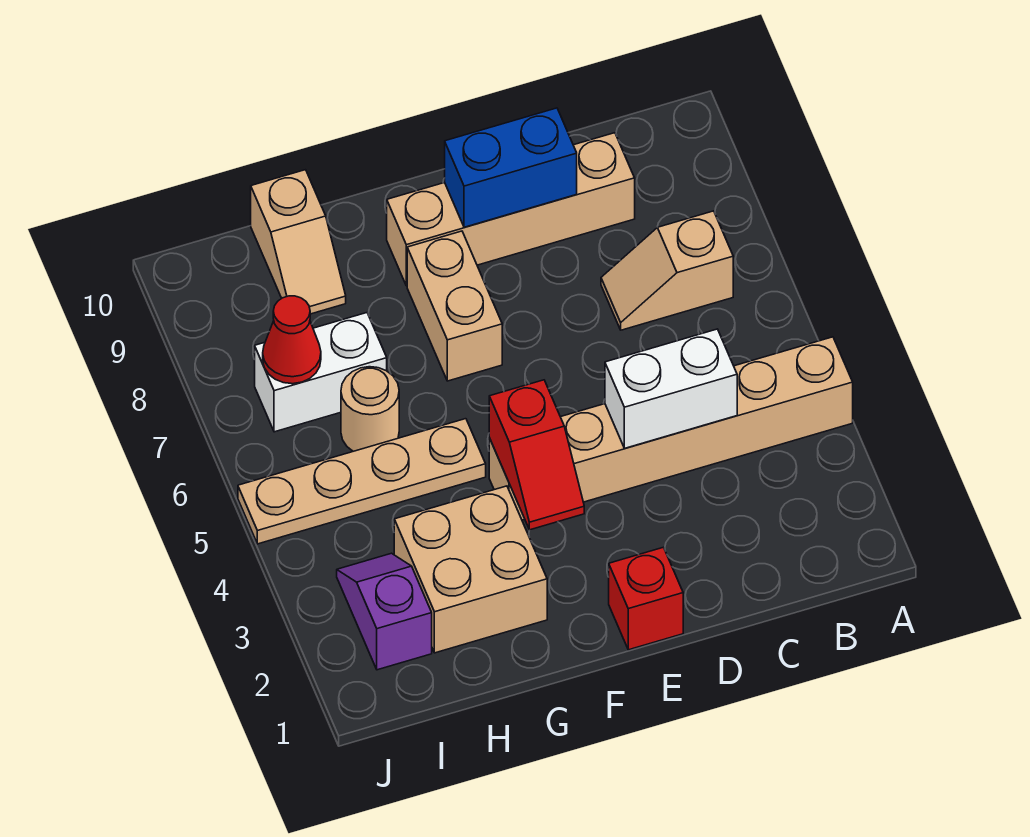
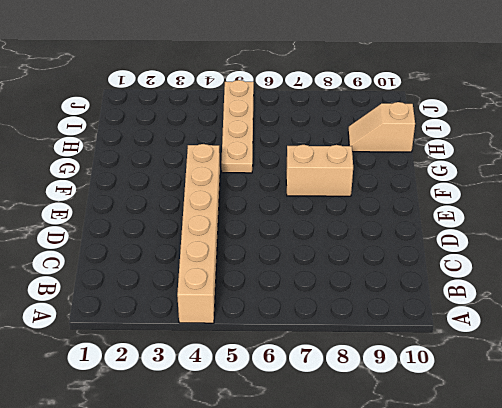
none -> tan slope B7:C7 level 1 top B
none -> tan brick C9:F9 level 1
none -> red brick E1 level 1

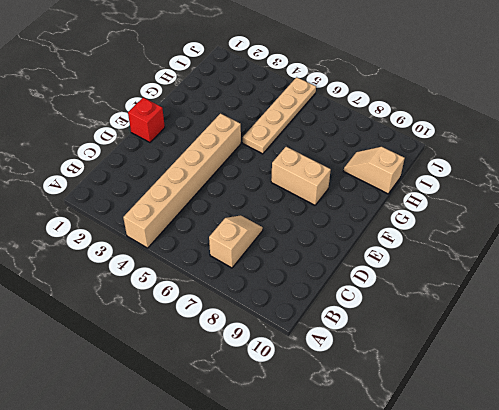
none -> tan brick C9:F9 level 1
none -> tan brick G2:H3 level 1
none -> tan round brick H6 level 1

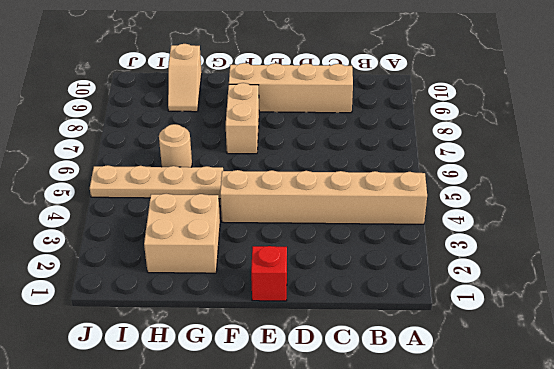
none -> tan slope B7:C7 level 1 top B
none -> white brick H7:I7 level 1
none -> purple slope I2:I3 level 1 top 2

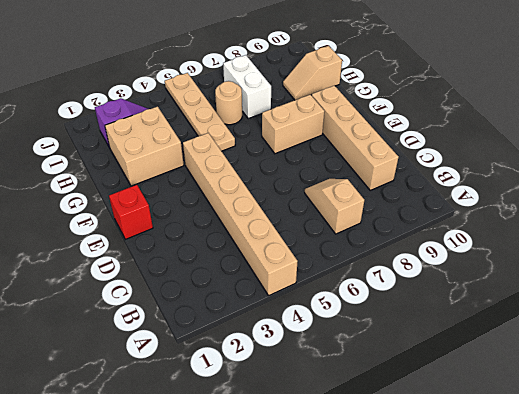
none -> white brick C4:D4 level 2
none -> blue brick D9:E9 level 2
none -> red slope F3:F4 level 2 top 4

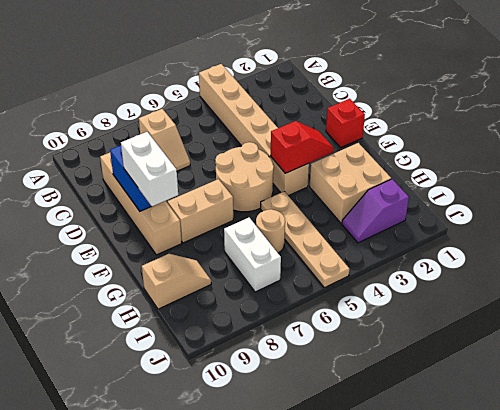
tan round brick E5:F6 level 1 -> none
white brick E9:F9 level 3 -> white brick C4:D4 level 2
none -> red cone I7 level 2

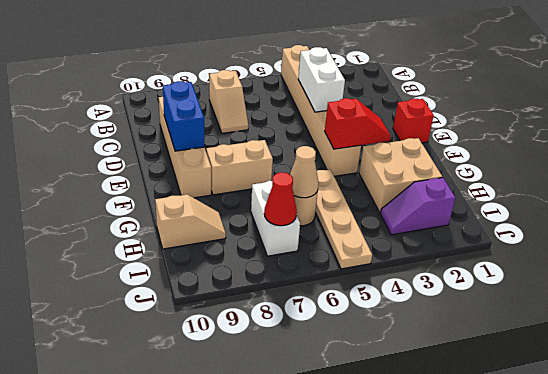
tan cone H6 level 2 -> none

